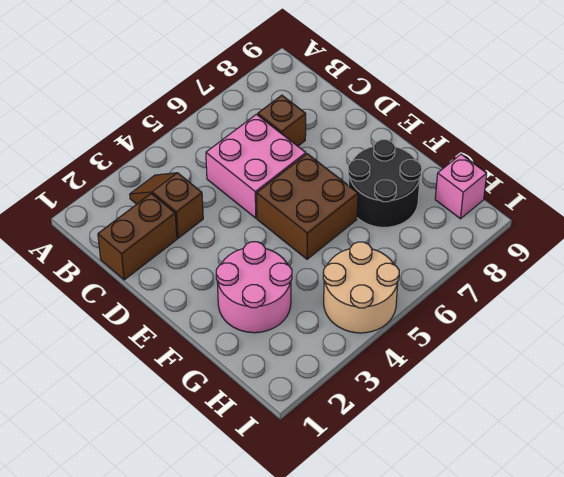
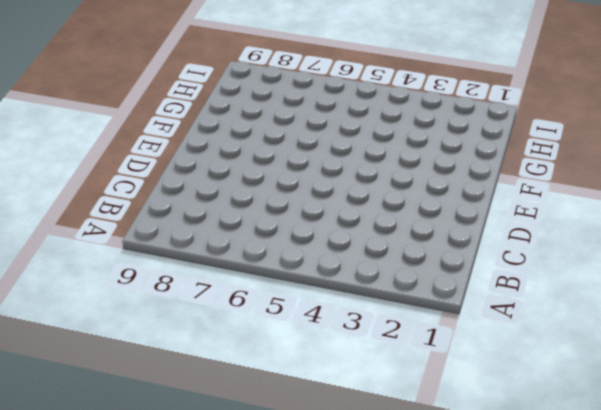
none -> brown slope B3:C3 level 1 top C
none -> brown brick C1:C2 level 1

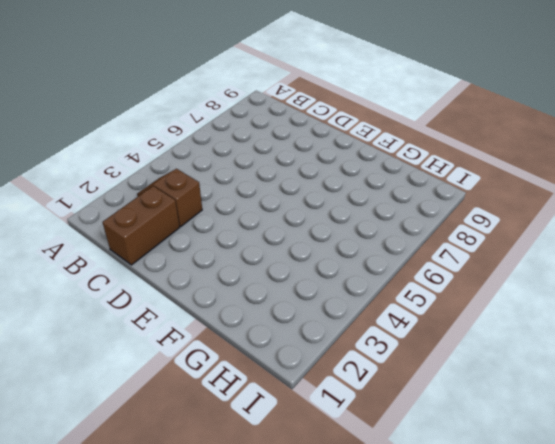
none -> pink brick C5:D6 level 1
none -> brown brick C7 level 1

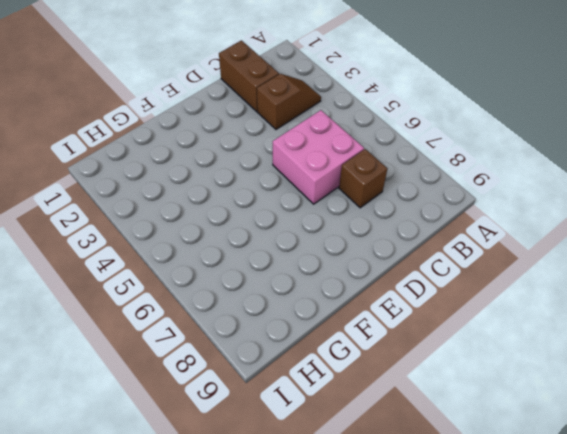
none -> brown brick E5:F6 level 1
none -> pink round brick F2:G3 level 1

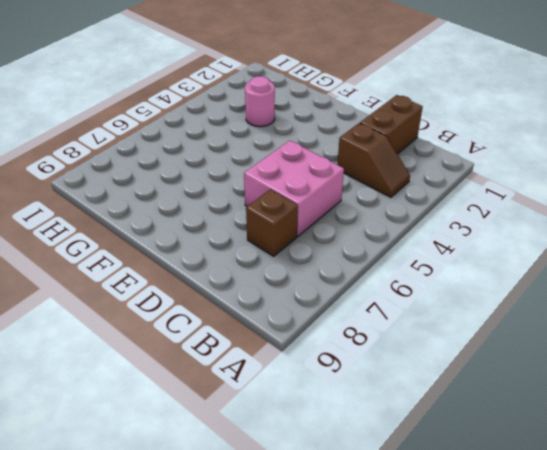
pink round brick G3 level 1 -> pink round brick F2:G3 level 1
none -> brown brick E5:F6 level 1
none -> black round brick F7:G8 level 1

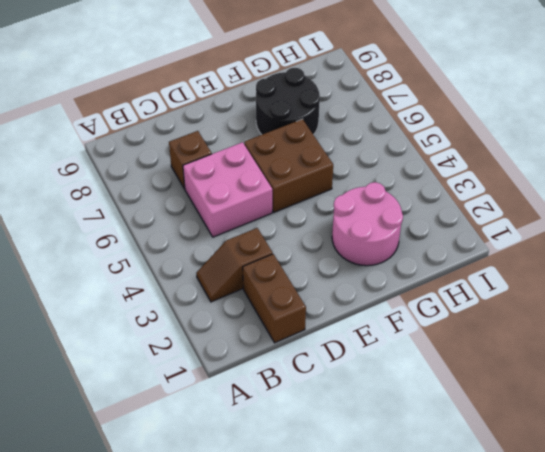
none -> tan round brick H4:I5 level 1
none -> pink brick H9 level 1

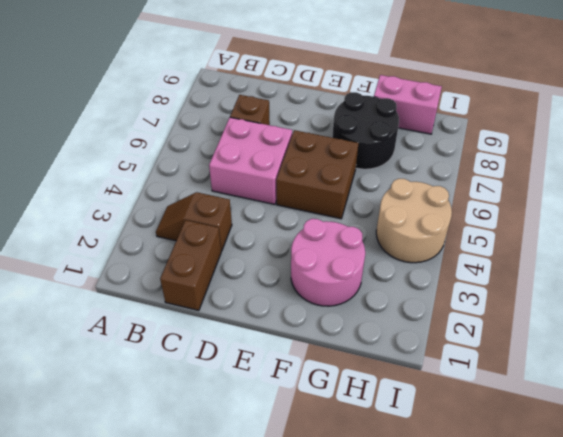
pink brick G9:H9 level 1 -> pink brick H9 level 1

